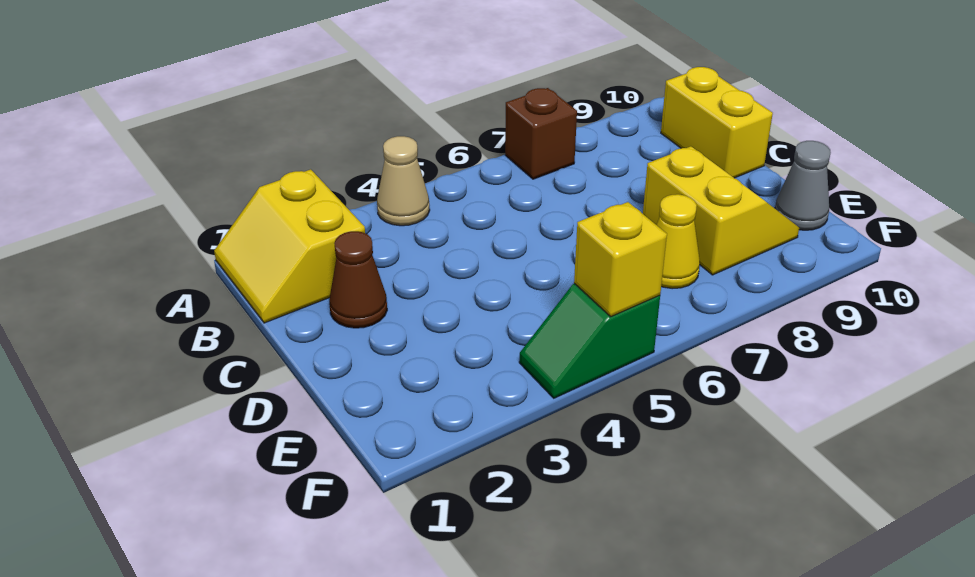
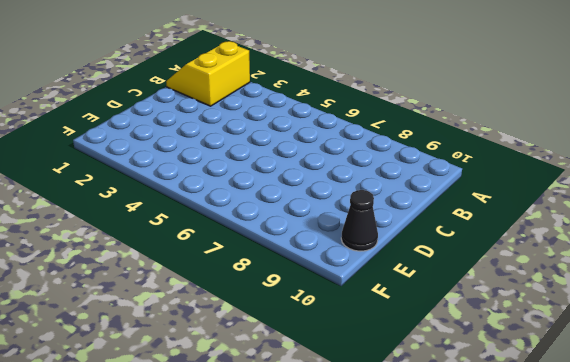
black cone E10 level 1 -> grey cone E10 level 1
none -> tan cone A4 level 1
none -> brown brick A7 level 1

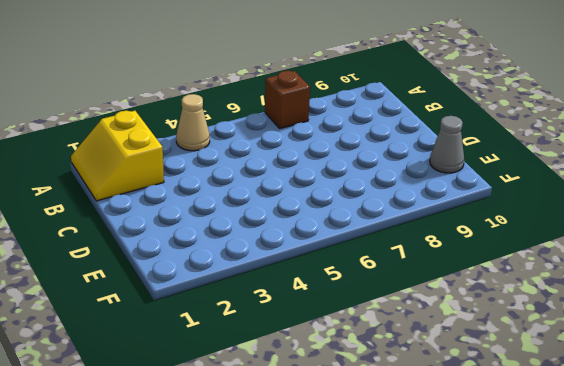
none -> yellow brick B10:C10 level 1
none -> brown cone C2 level 1

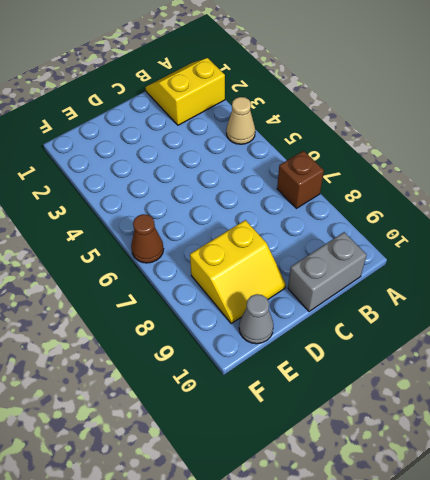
grey brick B10:C10 level 1 -> yellow brick B10:C10 level 1
brown cone F6 level 1 -> brown cone C2 level 1
none -> yellow cone E7 level 1
none -> green slope F4:F5 level 1 top 5

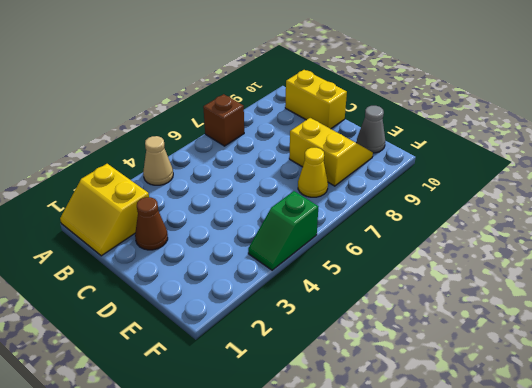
none -> yellow brick F5 level 2

